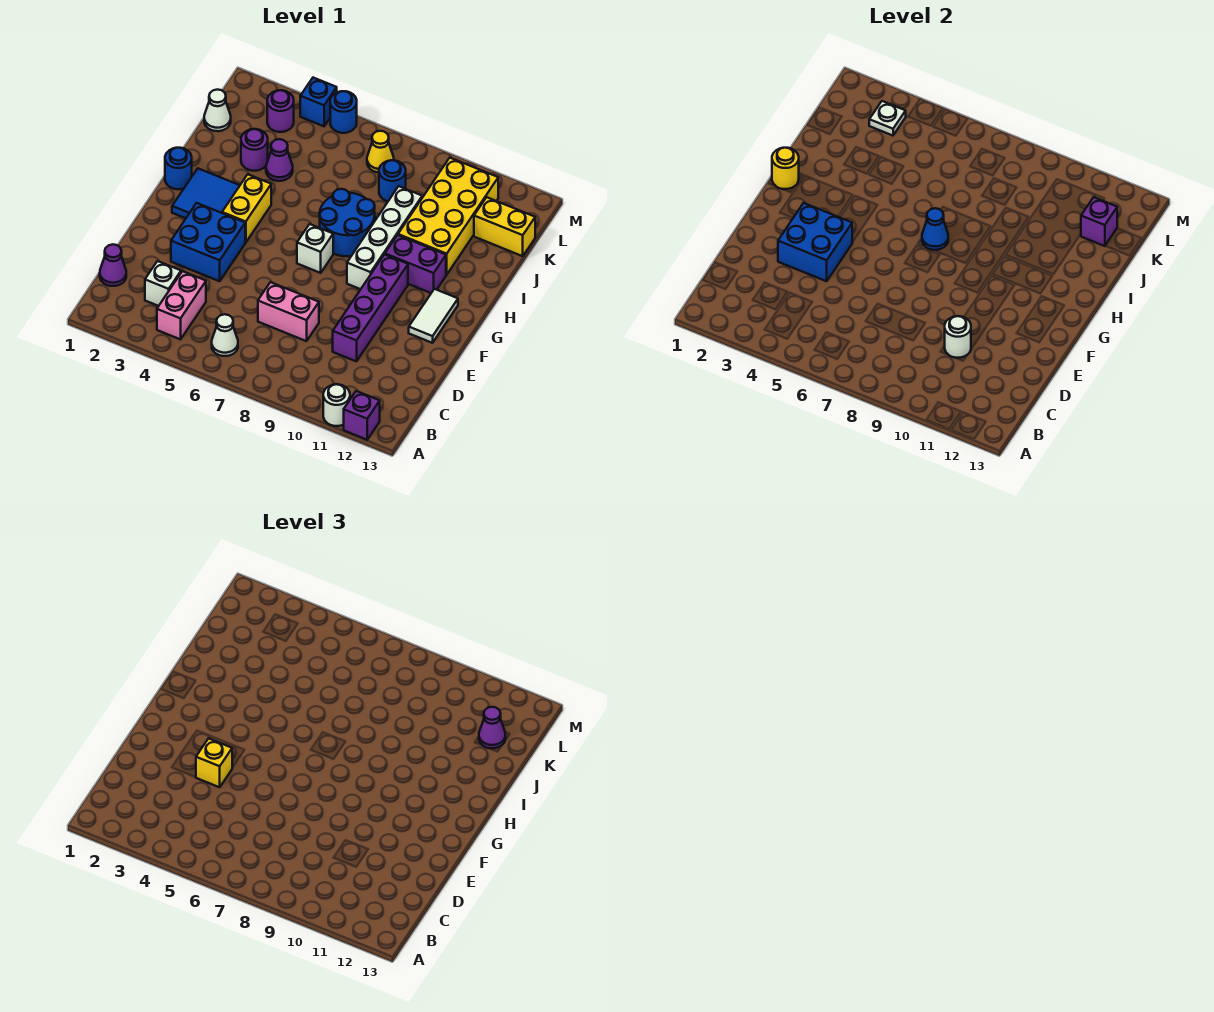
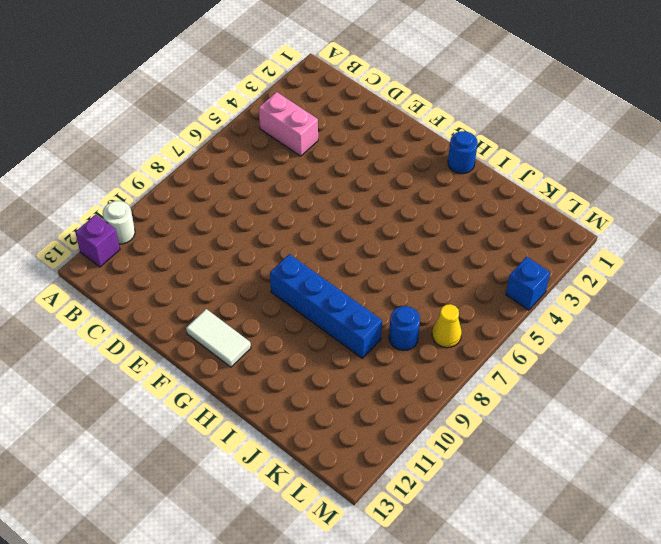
blue brick G9:J9 level 1 -> white brick G9:J9 level 1
none -> white cone B6 level 1
none -> purple cone C1 level 1
none -> white brick C3 level 1
none -> pink brick D7:D8 level 1

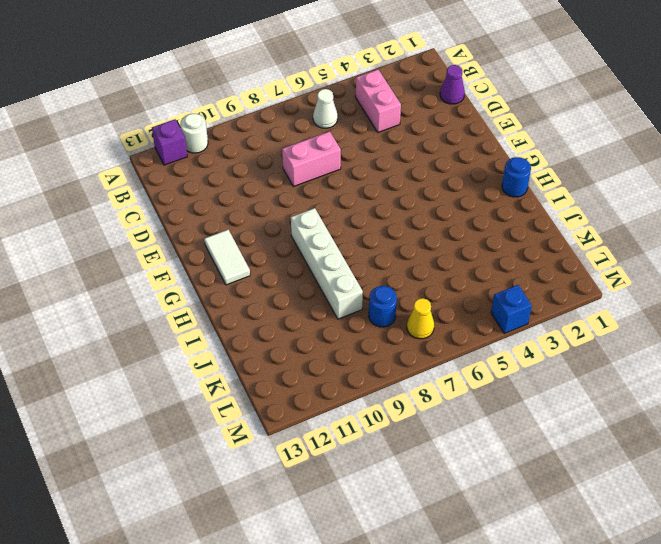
none -> white brick C3 level 1
none -> purple brick D10:G10 level 1
none -> blue brick E3:F4 level 1
none -> blue tile G2:H3 level 1

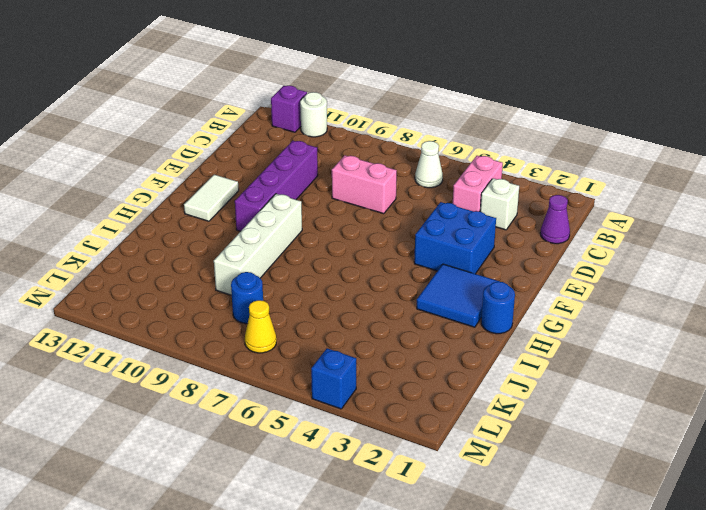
none -> yellow brick G4:H4 level 1
none -> white brick G7 level 1
none -> blue round brick H7:I8 level 1
none -> purple brick H10:H11 level 1

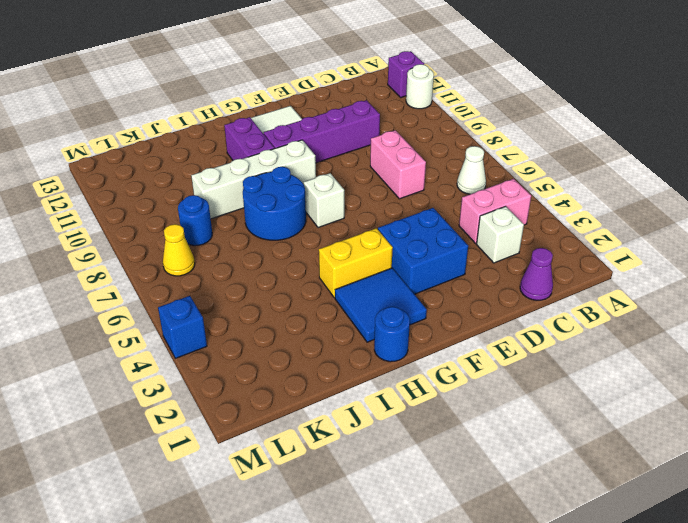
none -> yellow brick I10:L11 level 1
none -> purple round brick J3 level 1
none -> purple cone J4 level 1
none -> white cone K1 level 1

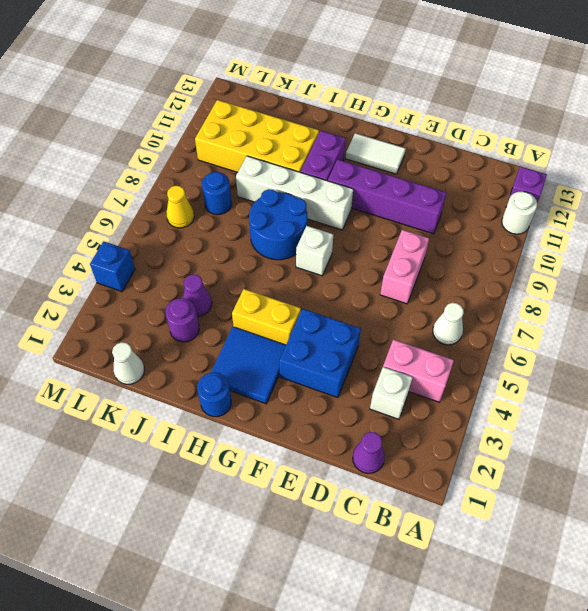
none -> yellow brick K12:K13 level 1
none -> purple round brick L3 level 1
none -> blue round brick M5 level 1
none -> white round brick D10 level 2

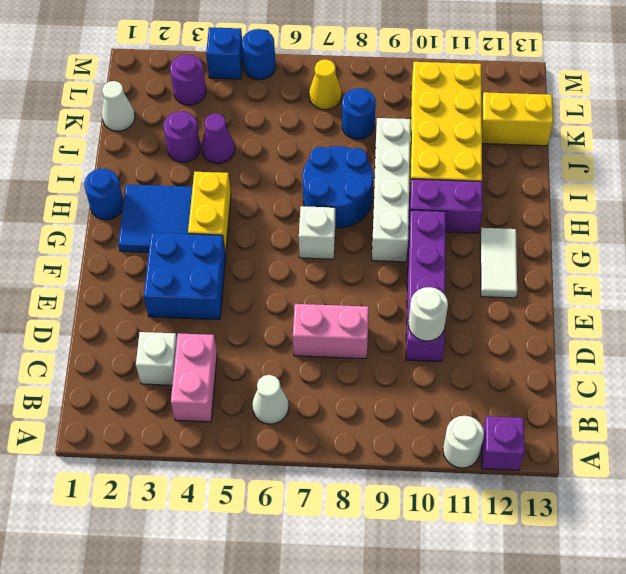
none -> purple cone C1 level 1
none -> blue brick E3:F4 level 2
none -> yellow round brick H1 level 2
none -> blue cone H7 level 2

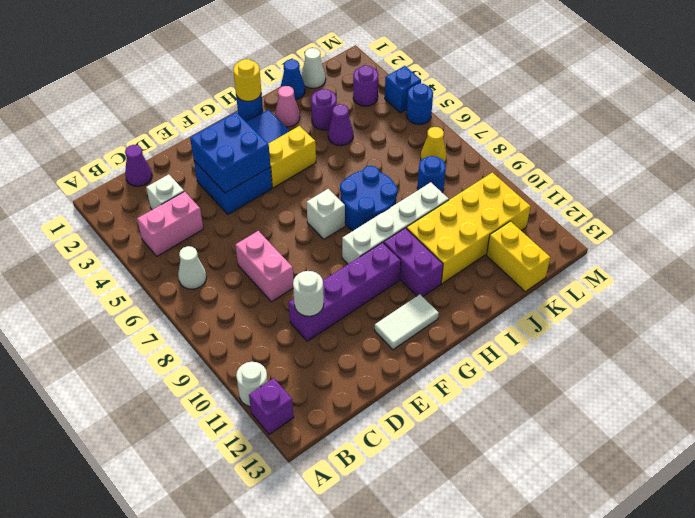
pink cone I2 level 1 -> none
blue cone J1 level 1 -> blue cone H7 level 2
none -> purple brick K12 level 2
none -> white plate L3 level 2
none -> yellow brick E4 level 3
none -> purple cone K12 level 3

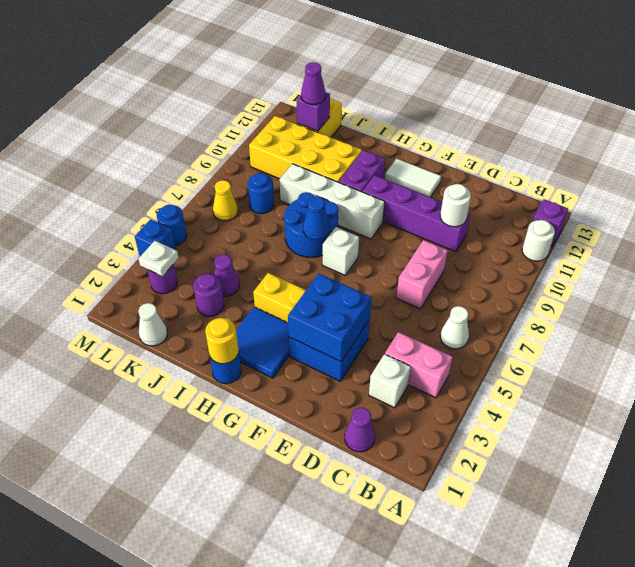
none -> yellow brick E4 level 3

